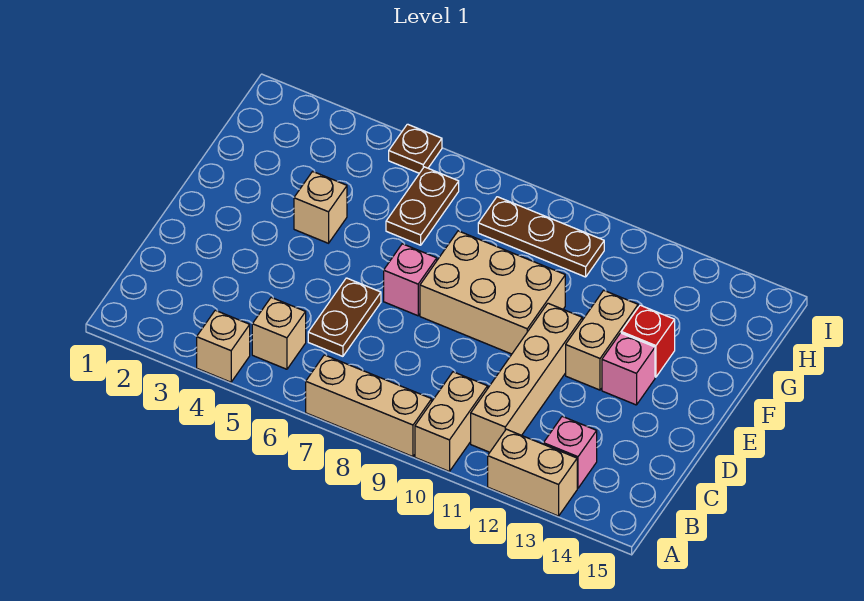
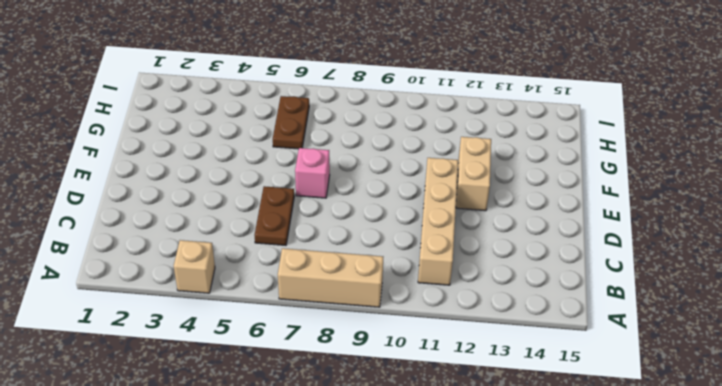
none -> tan brick A10:B10 level 1
none -> tan brick A12:A13 level 1
none -> tan brick B5 level 1

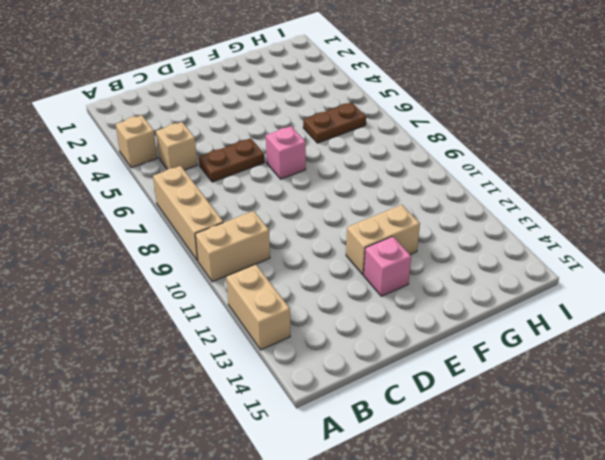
none -> tan brick B11:E11 level 1
none -> pink brick B13 level 1
none -> tan brick E8:F10 level 1

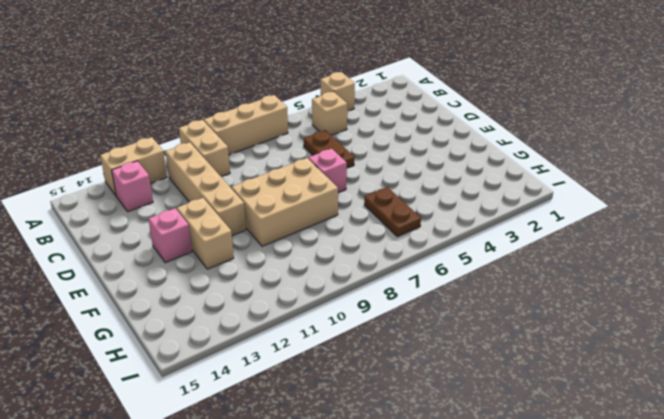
none -> tan brick F4 level 1
none -> red brick F13 level 1
none -> brown plate H8:H10 level 1

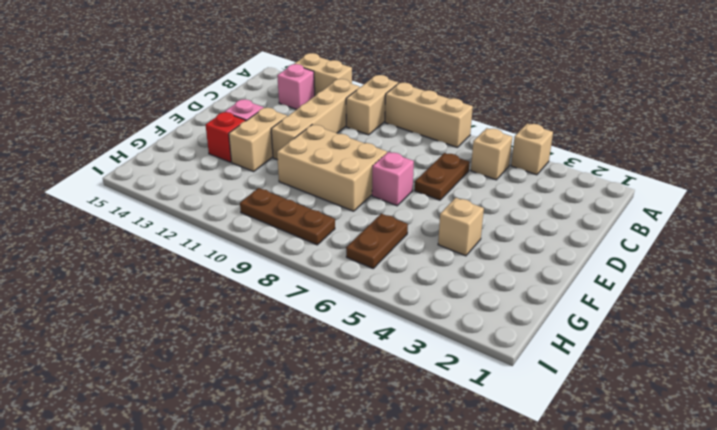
none -> brown plate I5 level 1

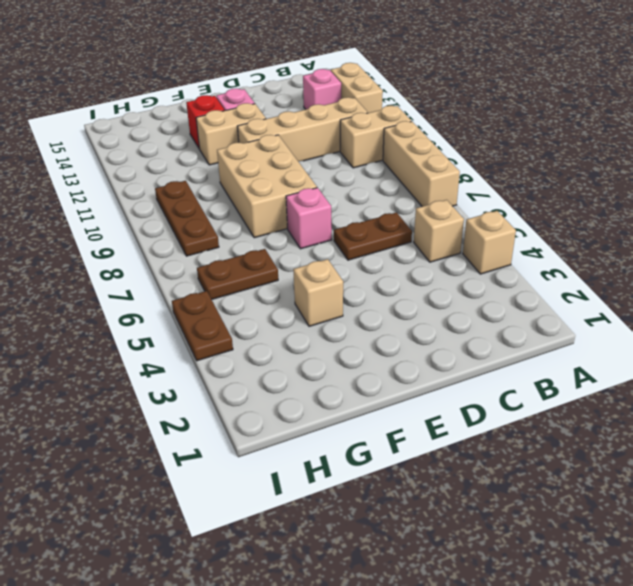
brown plate I4:I5 level 1 -> brown plate I5 level 1

